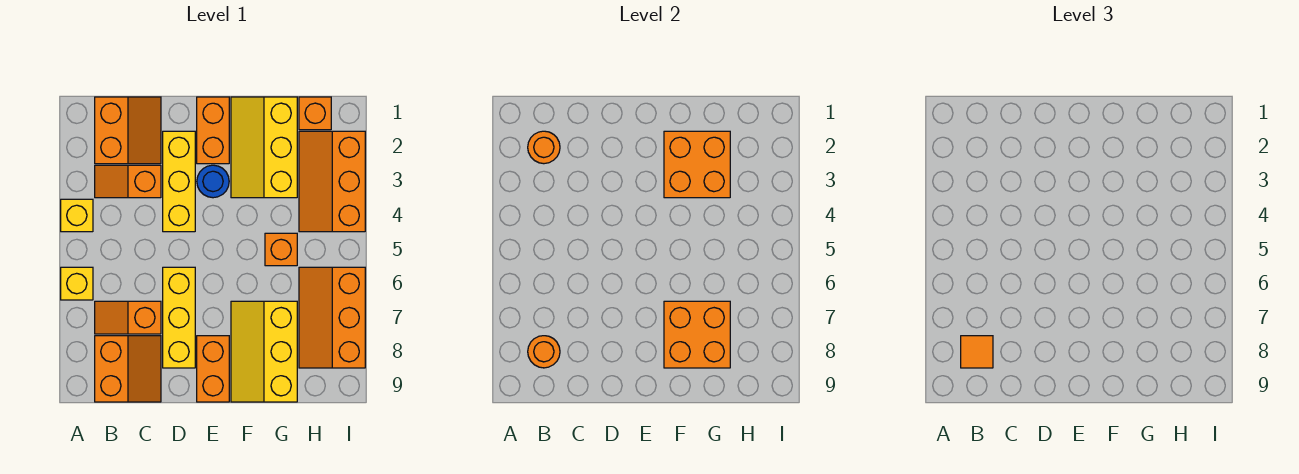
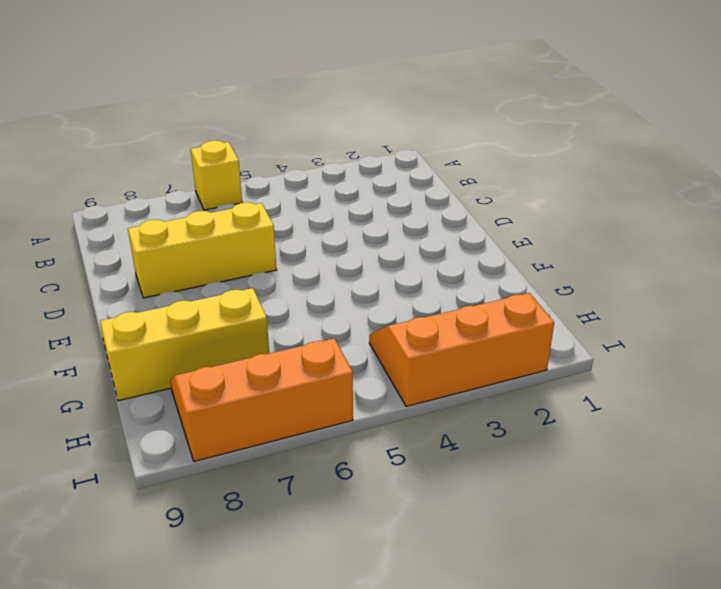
none -> yellow brick A4 level 1
none -> orange slope B1:C2 level 1 top B
none -> orange slope B3:C3 level 1 top C

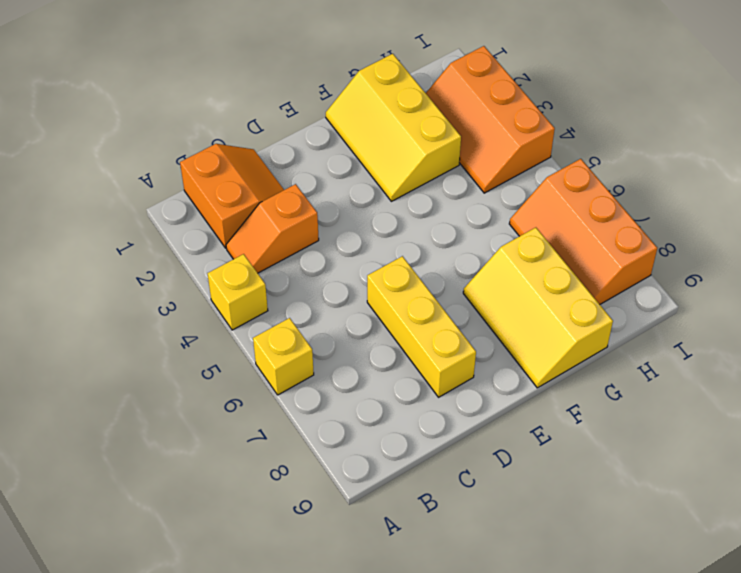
none -> orange slope B7:C7 level 1 top C
none -> orange slope B8:C9 level 1 top B
none -> yellow brick D2:D4 level 1

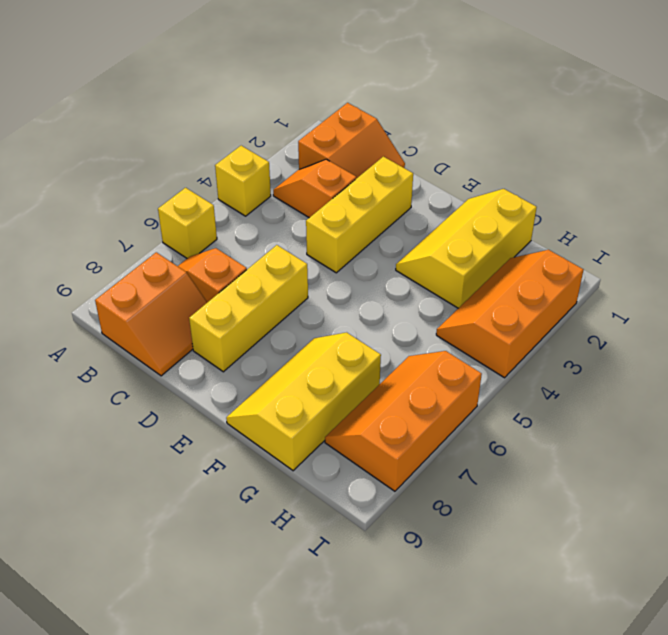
none -> orange brick E1:E2 level 1
none -> blue round brick E3 level 1
none -> orange brick E8:E9 level 1

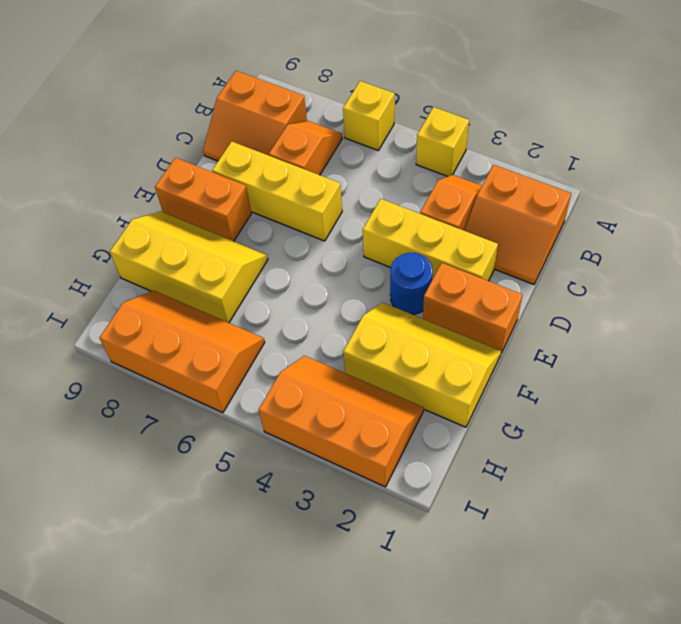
none -> orange brick G5 level 1
none -> orange brick H1 level 1
none -> orange round brick B2 level 2

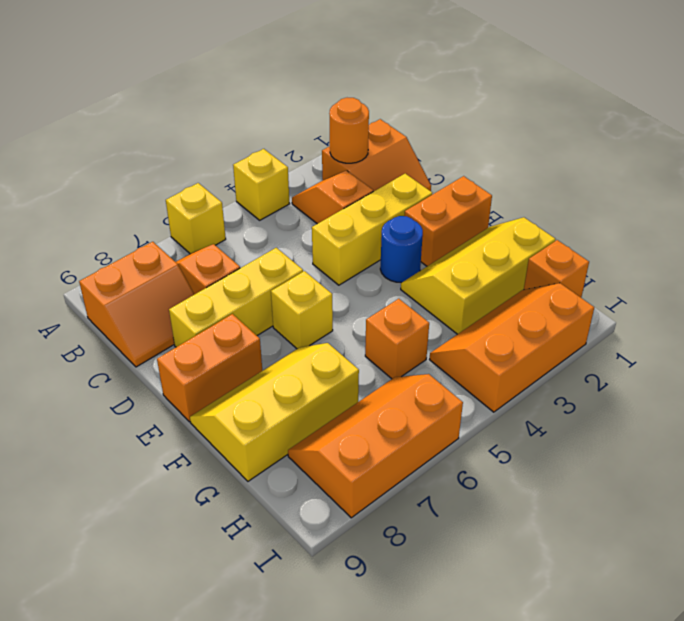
yellow brick E6 level 1 -> none
none -> orange round brick B8 level 2
none -> orange brick F2:G3 level 2
none -> orange brick F7:G8 level 2

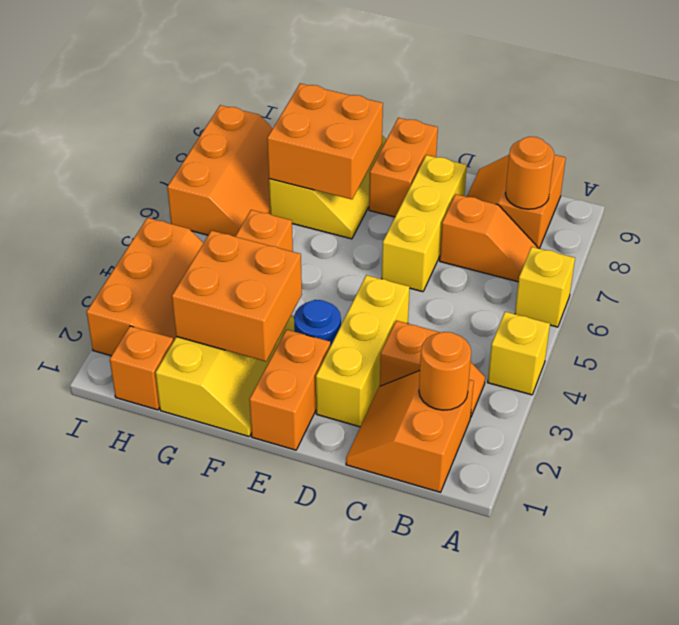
none -> orange tile B8 level 3

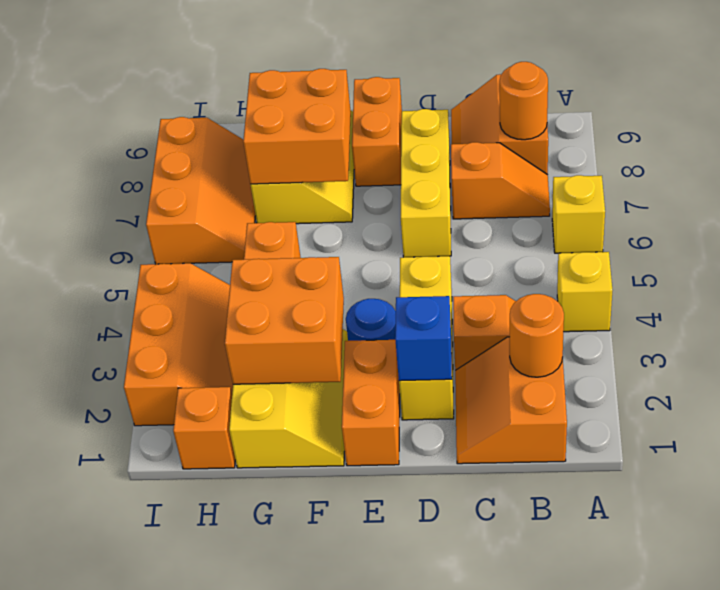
blue brick D2 level 2 -> none
none -> orange tile B8 level 3

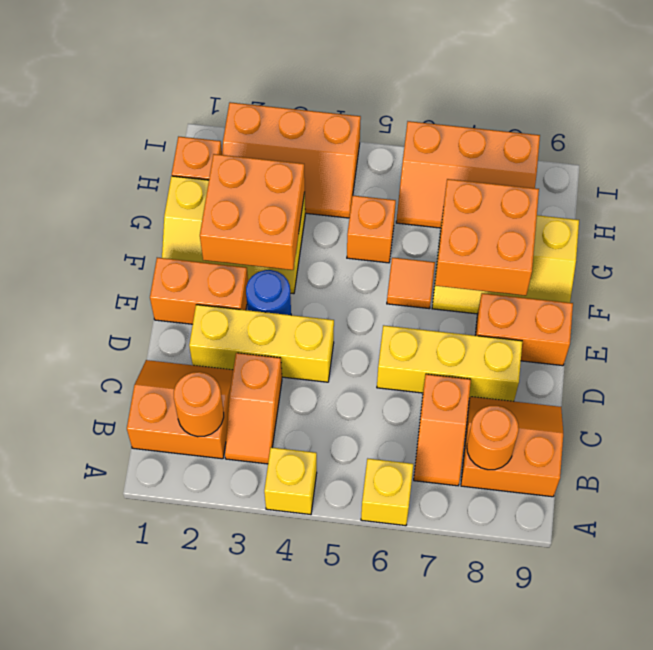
orange tile F6 level 1 -> orange tile B8 level 3

